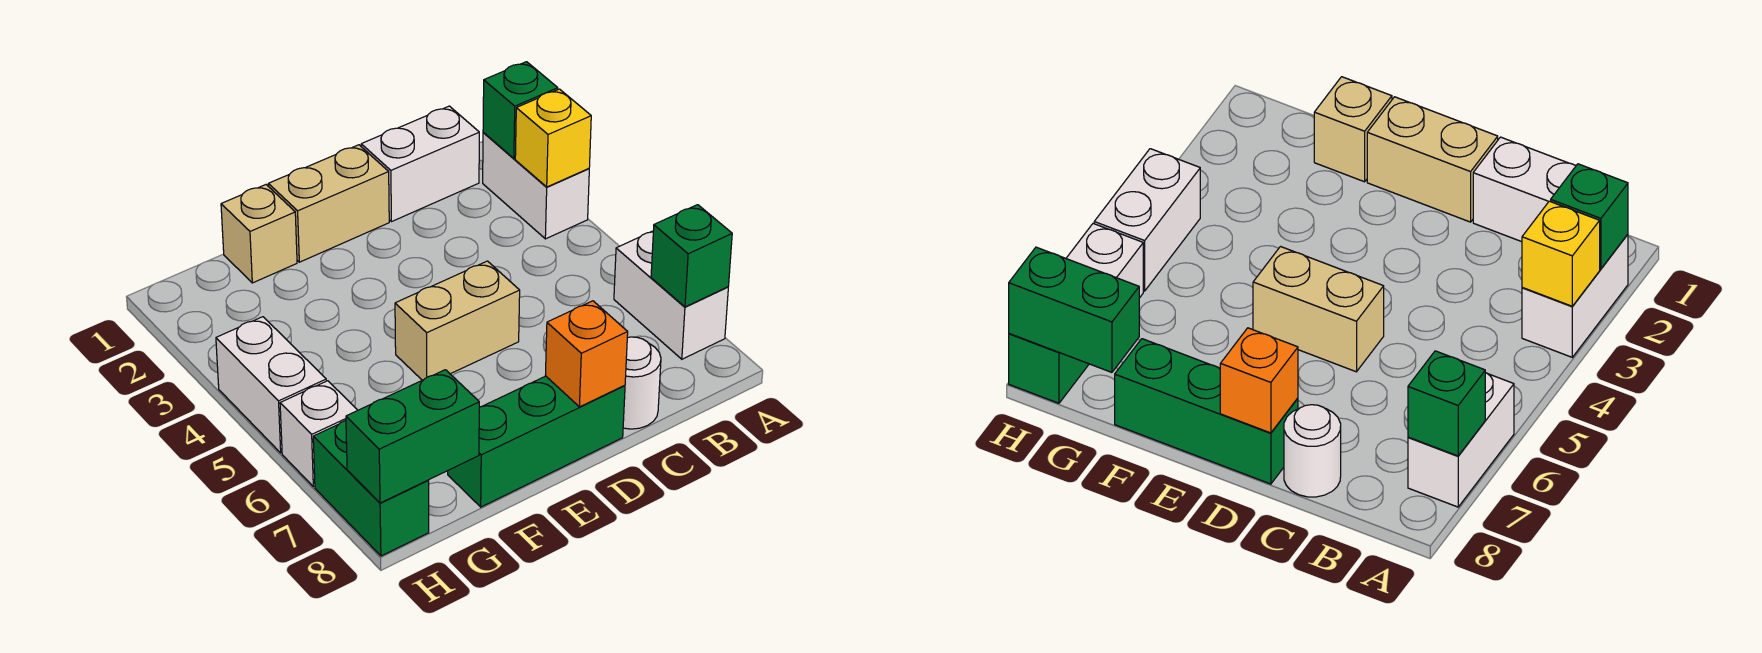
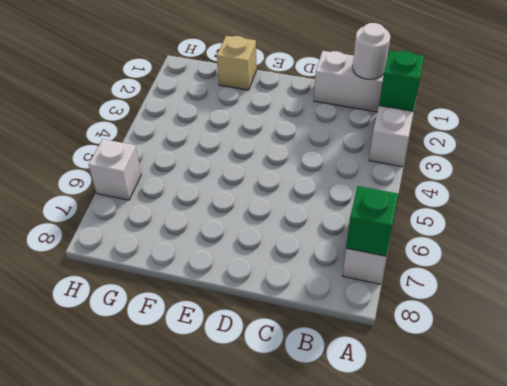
white round brick B1 level 2 -> white round brick C8 level 1
none -> tan brick D1:E1 level 1
none -> tan brick D5:E5 level 1
none -> green brick D8:F8 level 1

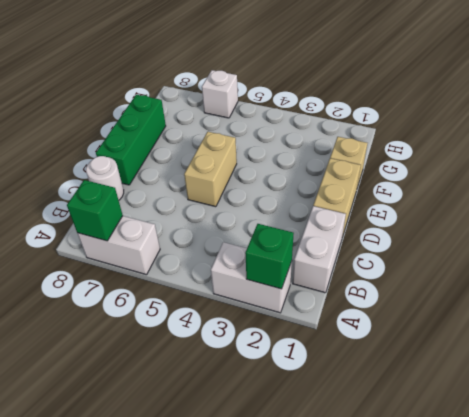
none -> white brick H4:H5 level 1
none -> green brick H7:H8 level 1
none -> yellow brick A3 level 2

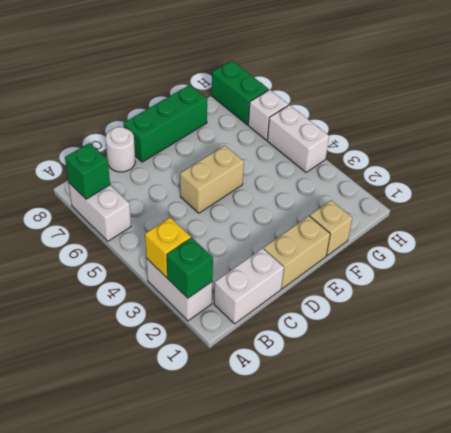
none -> orange brick D8 level 2
none -> green brick G8:H8 level 2

